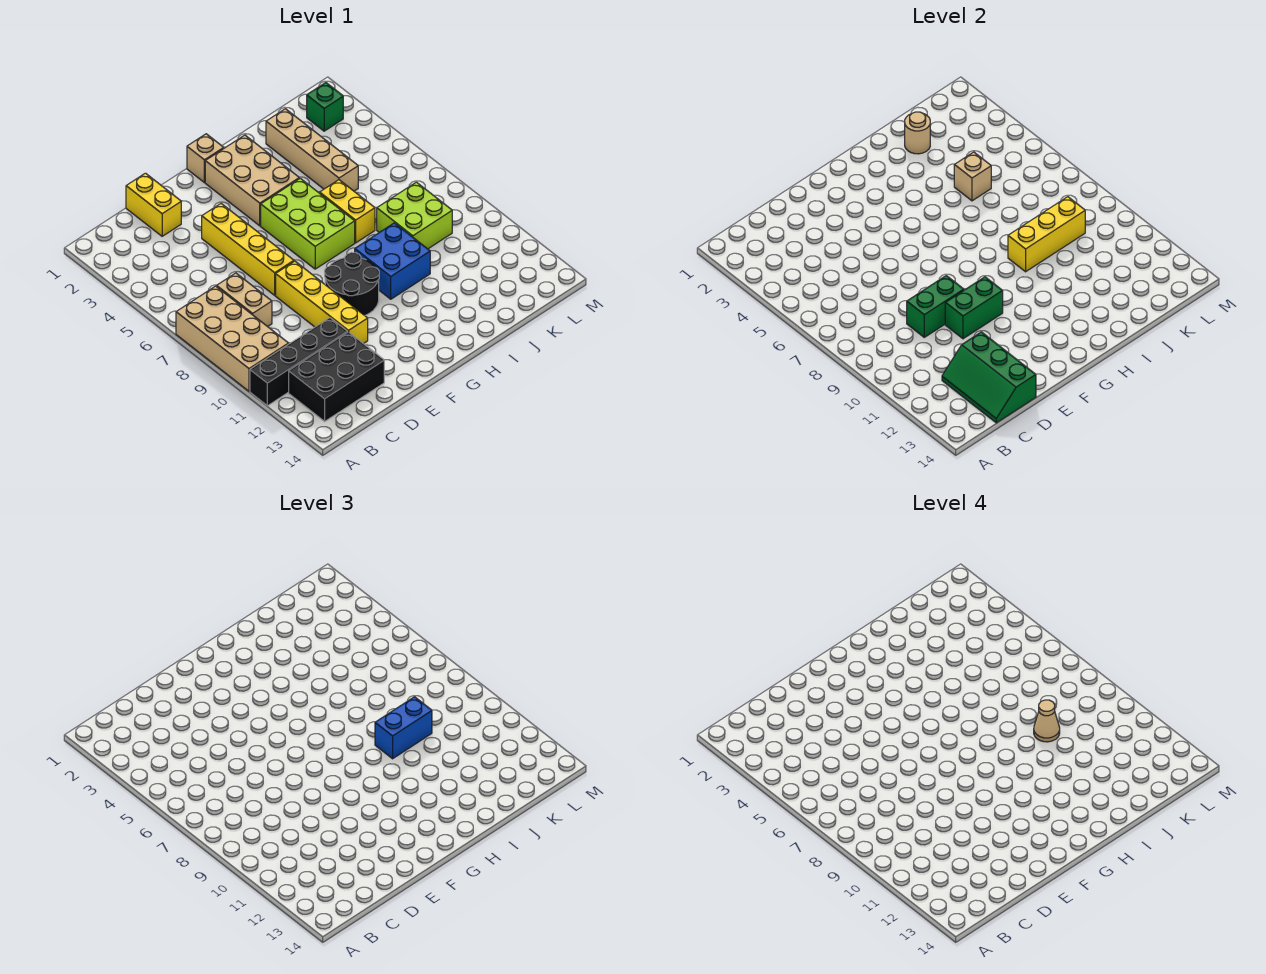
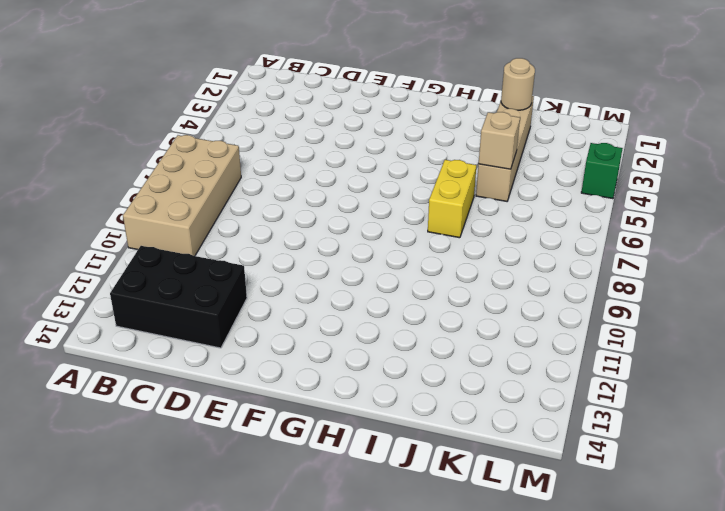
green brick M4 level 1 -> green brick L2 level 1
none -> black brick A11:D11 level 1
none -> tan brick C7:C8 level 1
none -> yellow brick D1:D2 level 1

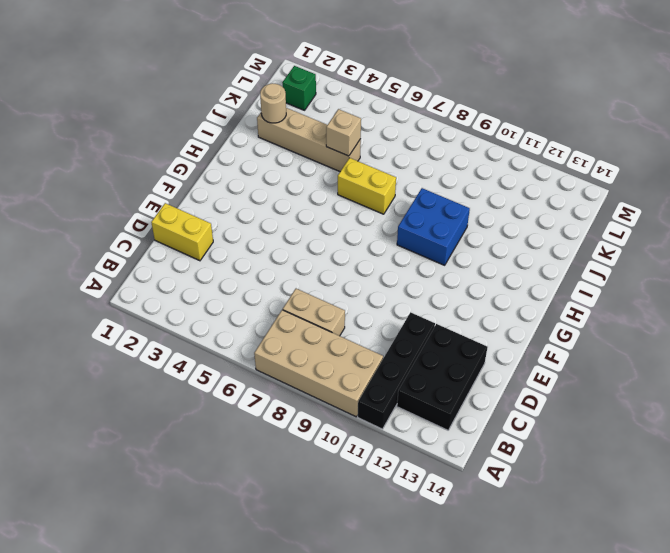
none -> yellow brick E4:E7 level 1
none -> yellow brick E8:E11 level 1
none -> black round brick F9:G10 level 1

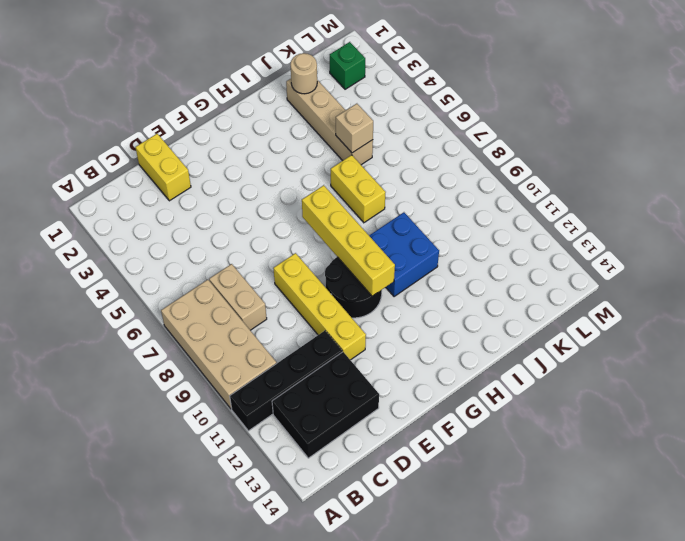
yellow brick G7:G10 level 2 -> yellow brick E4:E7 level 1
none -> tan brick G1 level 1
none -> tan brick G2:H4 level 1
none -> lime brick G5:H7 level 1

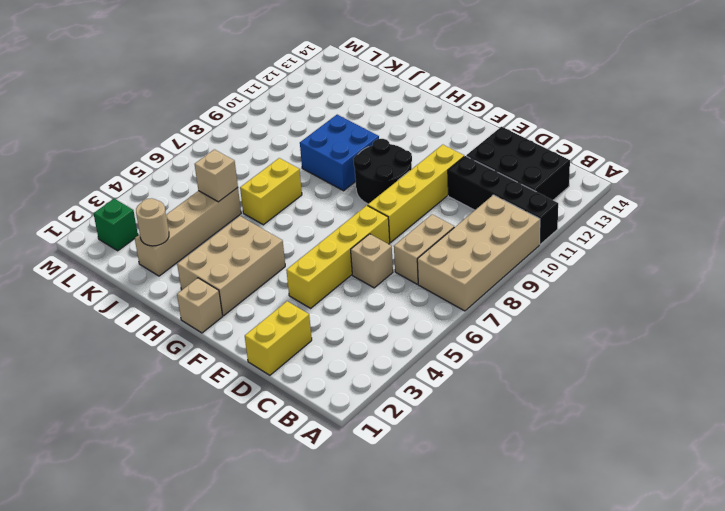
tan brick D6 level 1 -> none
none -> lime brick G5:H7 level 1
none -> lime brick J8:K9 level 1
none -> green slope C12:D14 level 2 top D

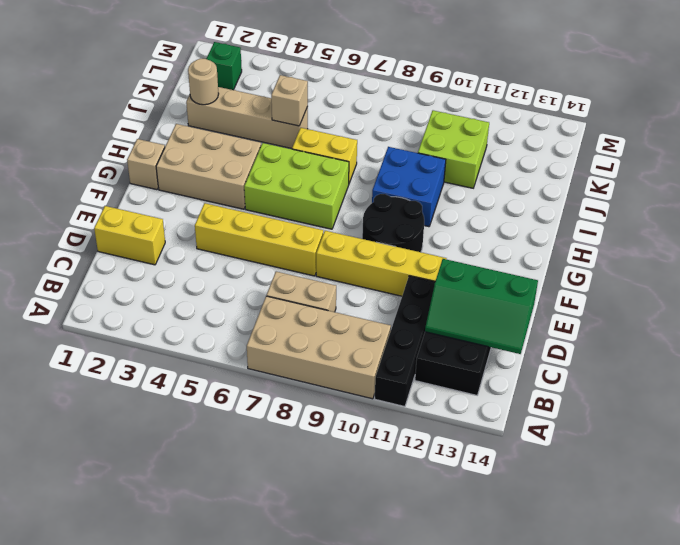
lime brick J10:K11 level 1 -> lime brick J8:K9 level 1
none -> green brick D9:E9 level 2
none -> green brick E10:F10 level 2
none -> yellow brick I9:K9 level 2

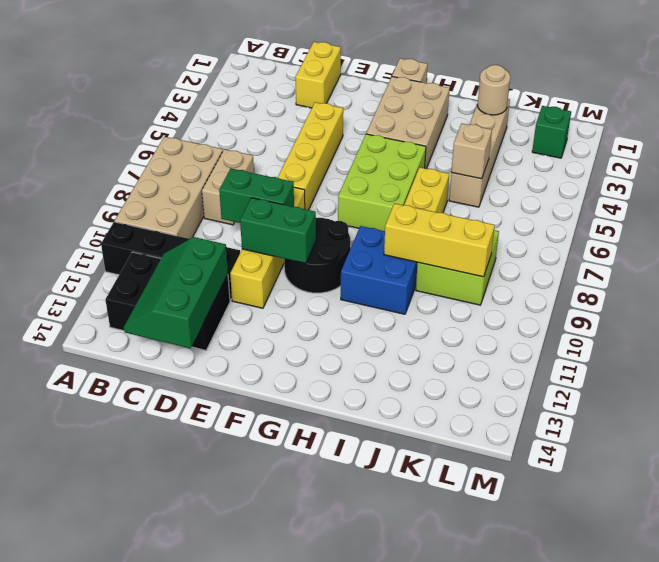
none -> blue brick I9:J9 level 3
none -> tan cone J9 level 4

